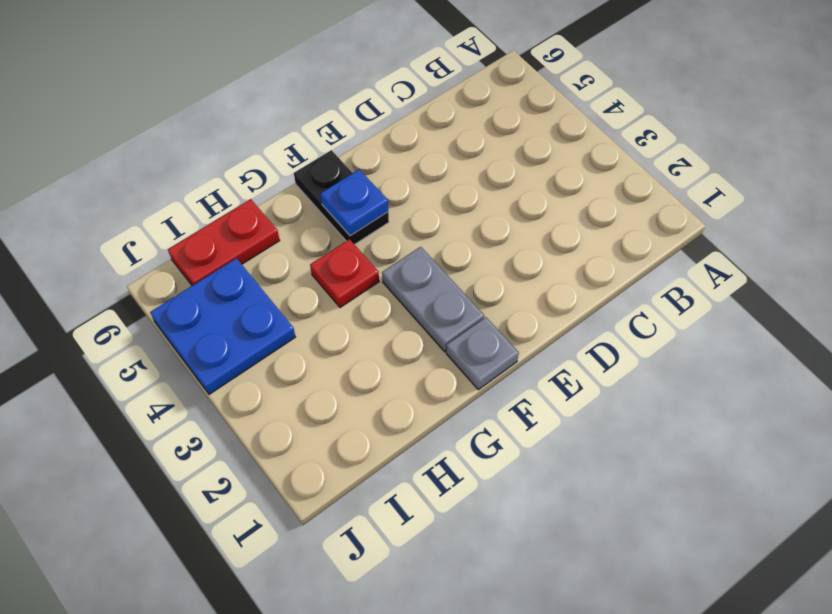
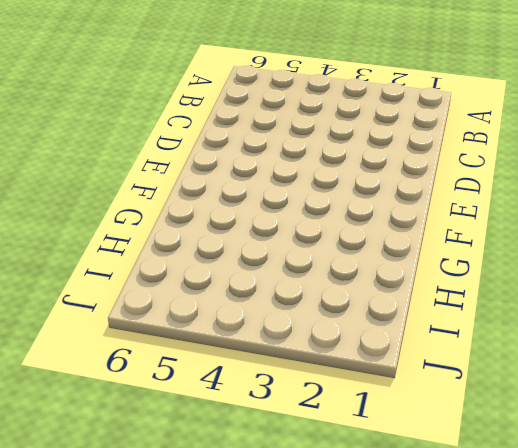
none -> grey plate F1 level 1
none -> grey plate F2:F3 level 1

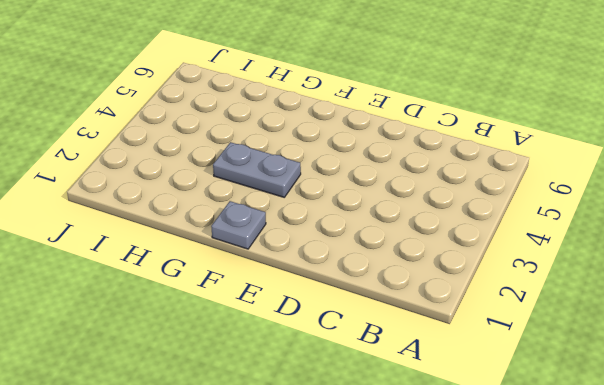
grey plate F3:G3 level 1 -> grey plate F2:F3 level 1
none -> black plate F5:F6 level 1
none -> red plate G4 level 1

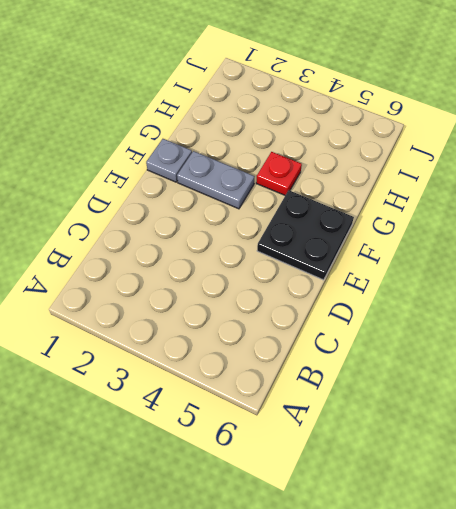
black plate E5:F6 level 1 -> black plate F5:F6 level 1
none -> red plate H6:I6 level 1
none -> blue plate I4:J5 level 1

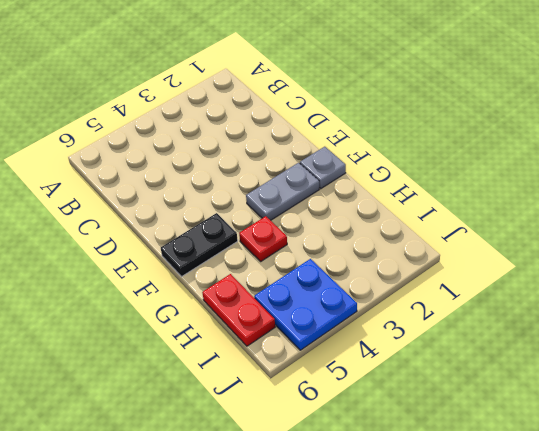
none -> blue plate F5 level 2

